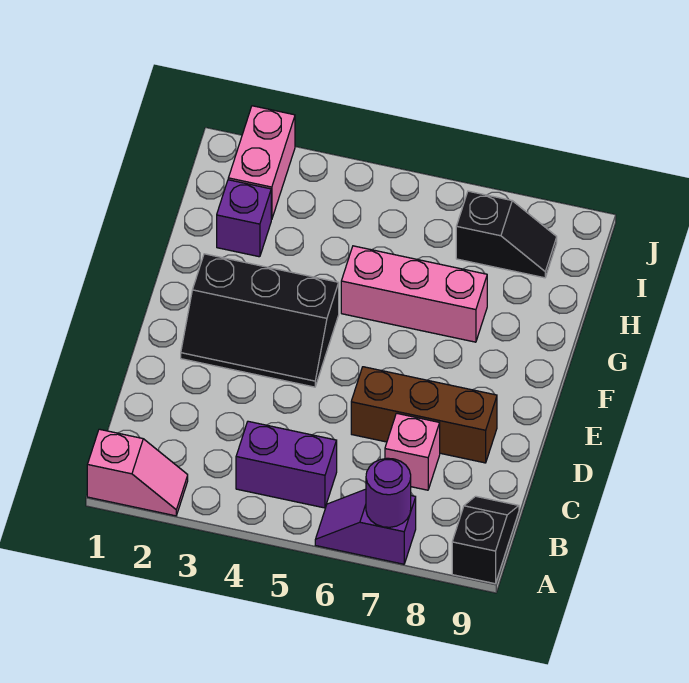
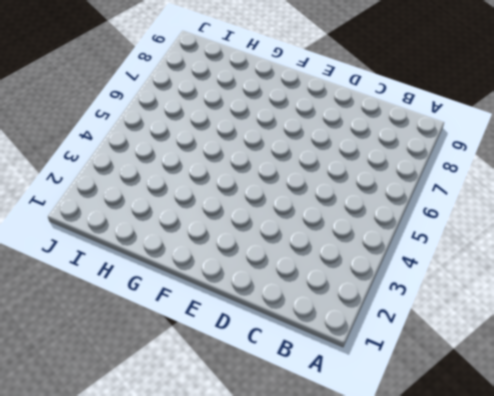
none -> pink slope A1:A2 level 1 top 1
none -> purple slope A6:A7 level 1 top 7
none -> black slope A9:B9 level 1 top A

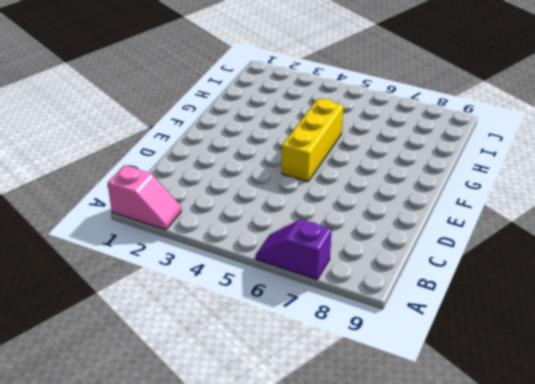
yellow brick E5:G5 level 1 -> pink brick G5:G7 level 1
none -> black slope A9:B9 level 1 top A
none -> purple brick B4:B5 level 1
none -> pink brick C7 level 1

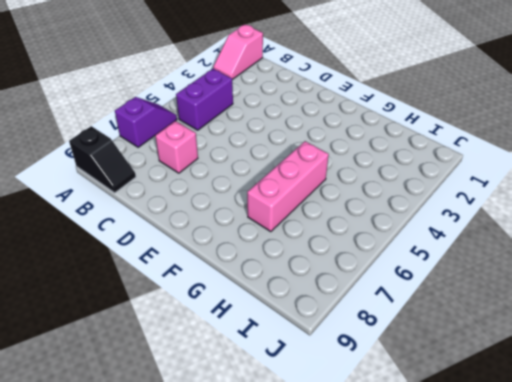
none -> brown brick D6:D8 level 1
none -> black slope E2:F4 level 1 top F
none -> purple brick H2 level 1

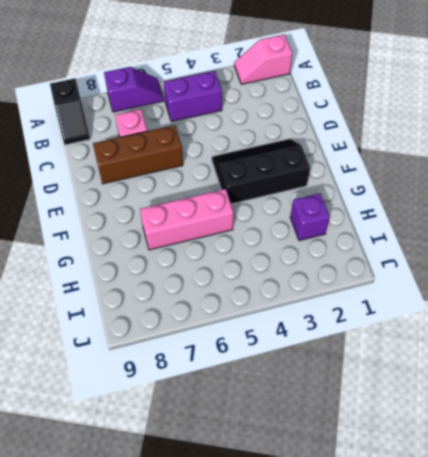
none -> pink brick I2:J2 level 1
none -> black slope I7:I8 level 1 top 7
none -> purple round brick A7 level 2

